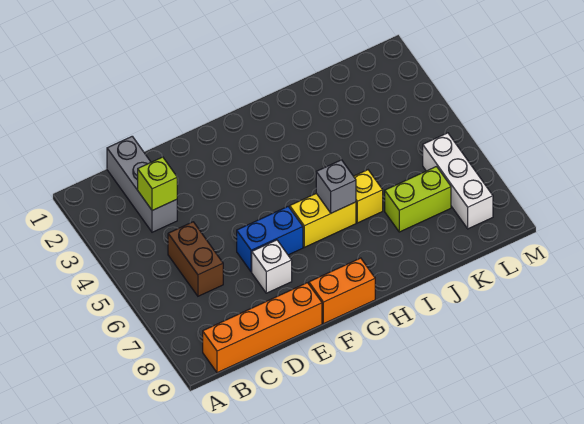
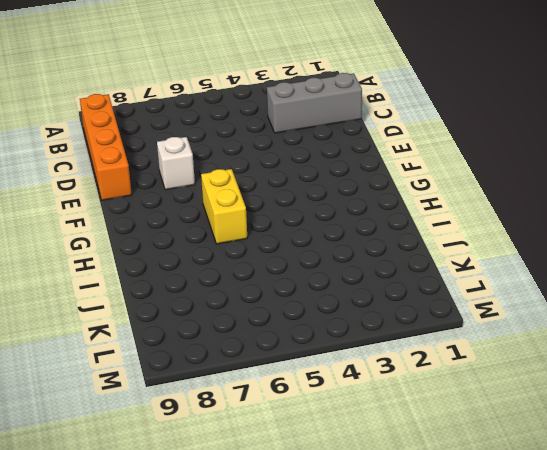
none -> brown brick C5:C6 level 1
none -> blue brick E6:F6 level 1
none -> orange brick F9:G9 level 1

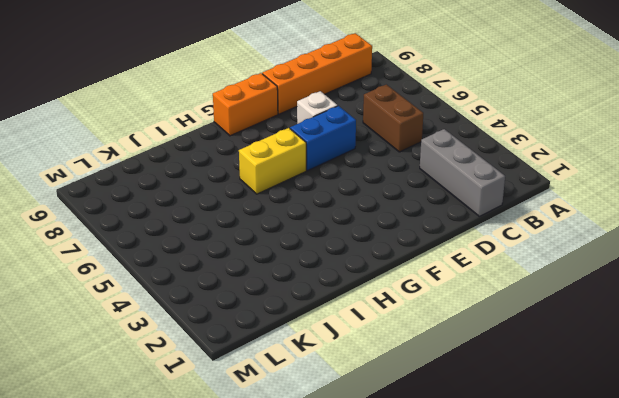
none -> yellow brick I6 level 1
none -> lime brick J7:K7 level 1
none -> white brick L6:L8 level 1

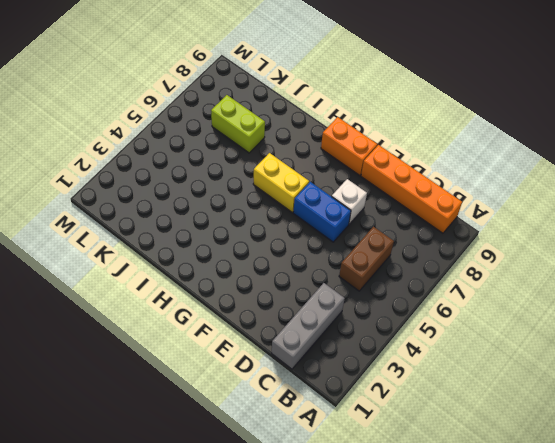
none -> yellow brick I6 level 1
none -> white brick L6:L8 level 1
none -> lime brick C3 level 2

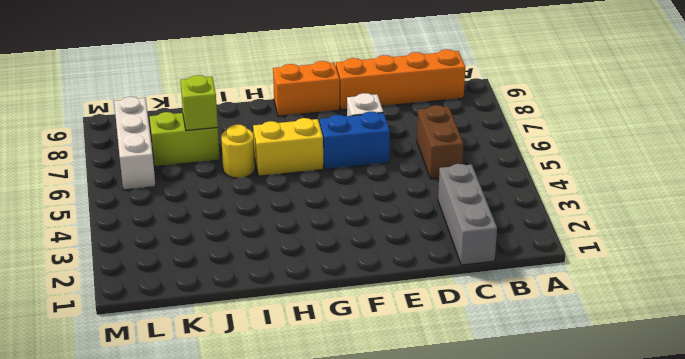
yellow round brick I6 level 1 -> yellow brick I6 level 1
lime brick J7 level 2 -> lime brick C3 level 2
none -> grey brick H6 level 2

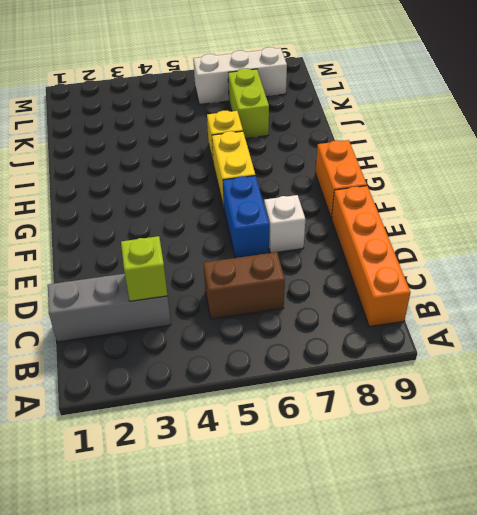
none -> grey brick H6 level 2

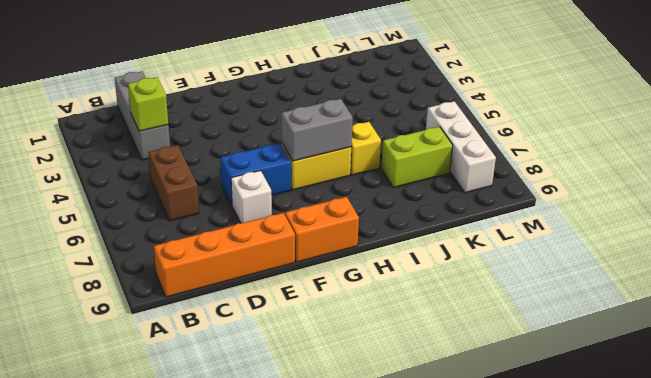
grey brick G6:H6 level 2 -> grey brick H6 level 2

